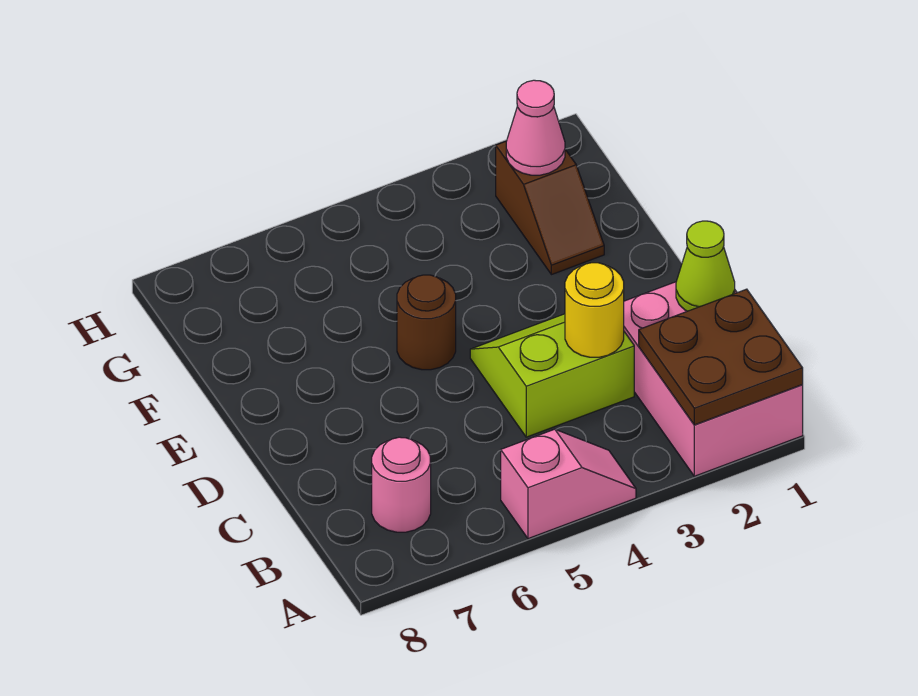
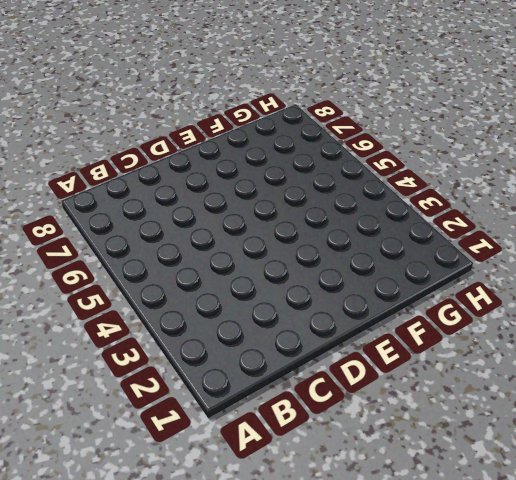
none -> pink brick A1:C2 level 1
none -> pink slope A4:A5 level 1 top 5

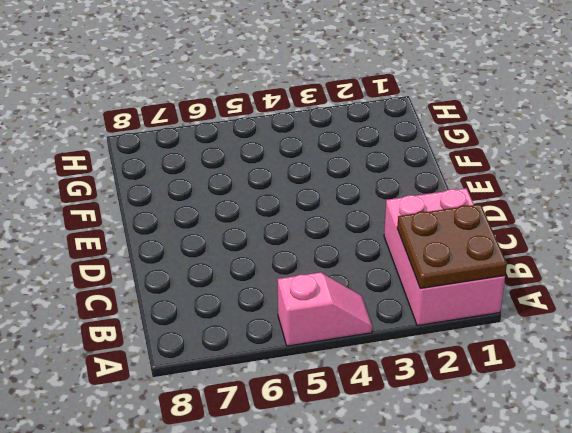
none -> pink round brick B7 level 1
none -> lime slope C3:D4 level 1 top C

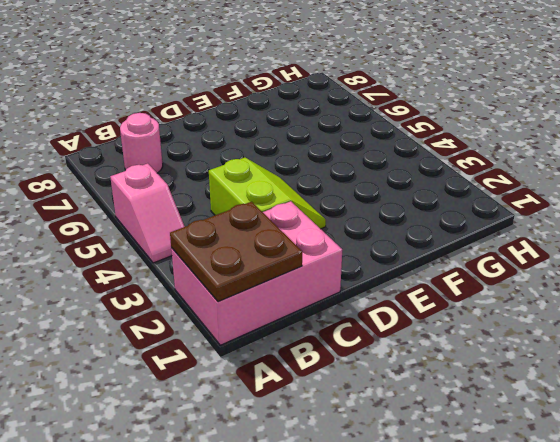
none -> brown round brick E5 level 1
none -> brown slope F2:G2 level 1 top G

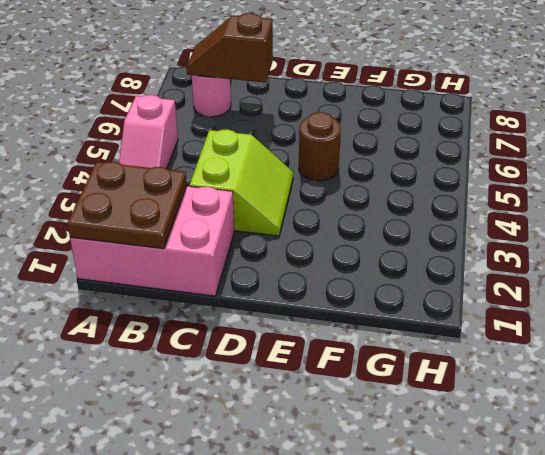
brown slope B7:C7 level 2 top C -> brown slope F2:G2 level 1 top G
none -> lime cone C1 level 2
none -> yellow round brick C3 level 2

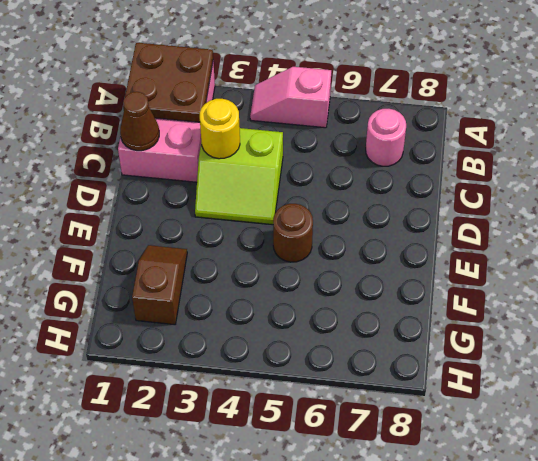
brown cone C1 level 2 -> lime cone C1 level 2
none -> pink cone G2 level 2

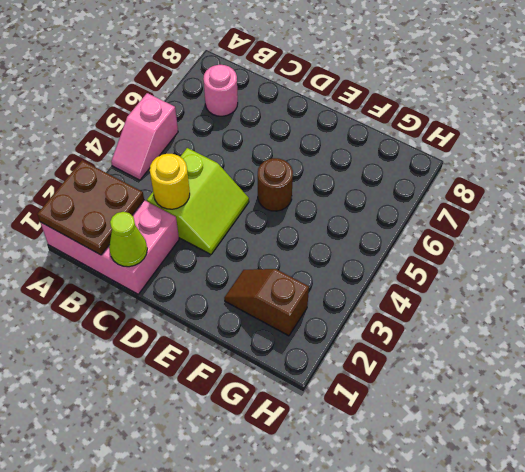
none -> pink cone G2 level 2

